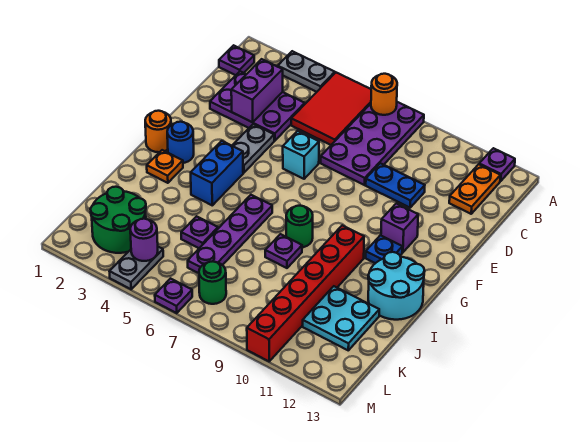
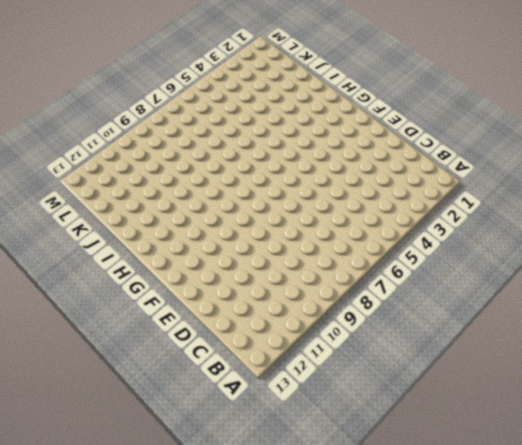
none -> grey plate A3:A4 level 1
none -> red tile A5:C6 level 1
none -> purple plate A7:D8 level 1
none -> purple plate A12 level 1

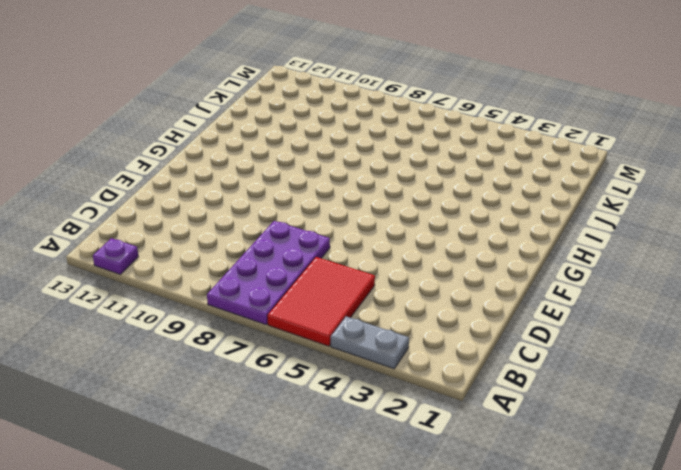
none -> purple plate B1 level 1
none -> orange plate B12:C12 level 1
none -> purple plate C2:D4 level 1
none -> blue plate D9:D10 level 1

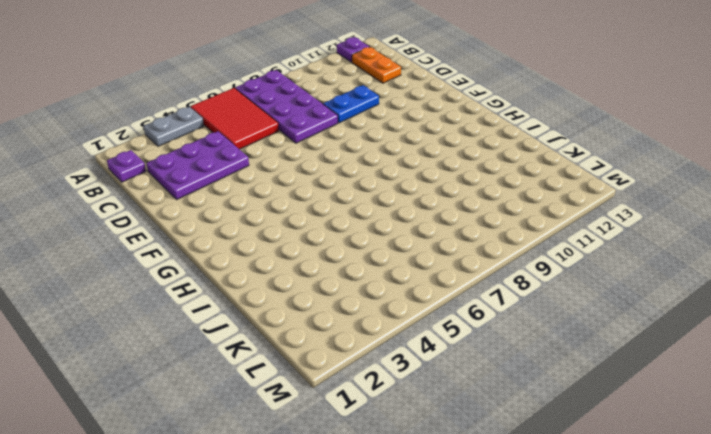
none -> grey plate E4:F4 level 1
none -> cyan brick E6 level 1
none -> purple brick F11 level 1
none -> orange round brick G1 level 1

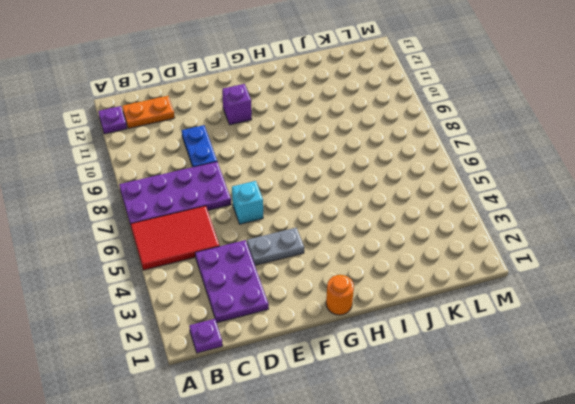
none -> grey plate A3:A4 level 1
none -> blue round brick G2 level 1
none -> blue brick G4:H4 level 1
none -> blue plate G11 level 1

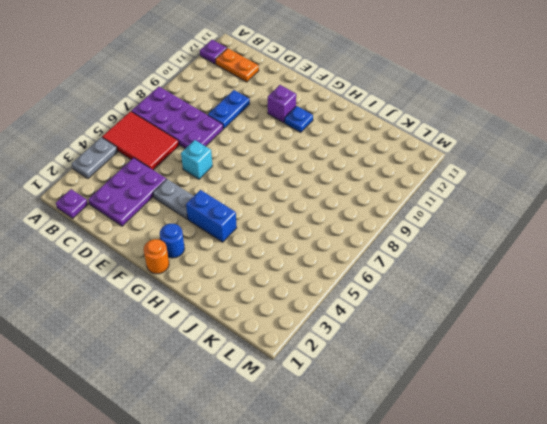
none -> orange plate H2 level 1
none -> purple plate H6:K6 level 1
none -> green round brick H8 level 1
none -> red brick H10:M10 level 1

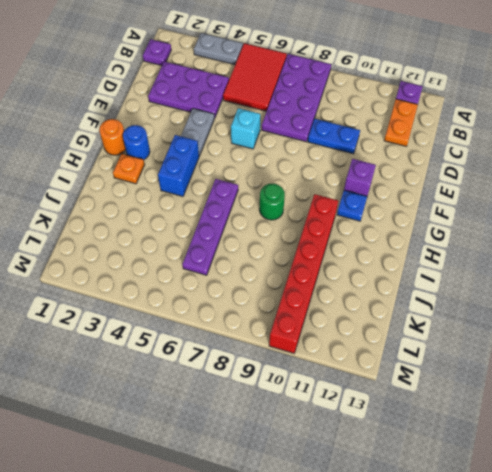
none -> cyan round brick H12:I13 level 1
none -> purple plate I8 level 1
none -> purple plate J5 level 1
none -> cyan plate J11:K12 level 1

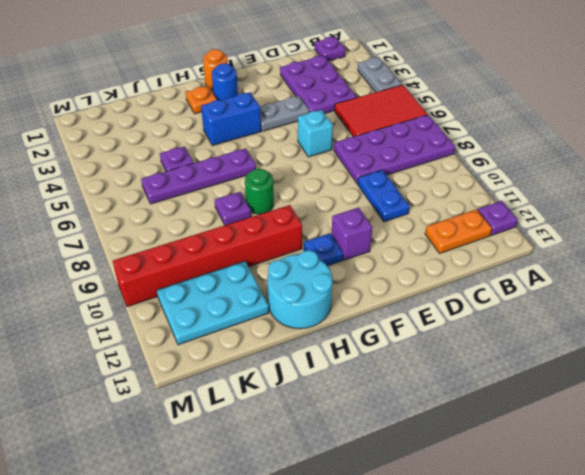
cyan plate J11:L12 level 1 -> cyan plate J11:K12 level 1
none -> green round brick K2:L3 level 1
none -> grey plate L4:M4 level 1
none -> green round brick L7 level 1
none -> purple plate M6 level 1

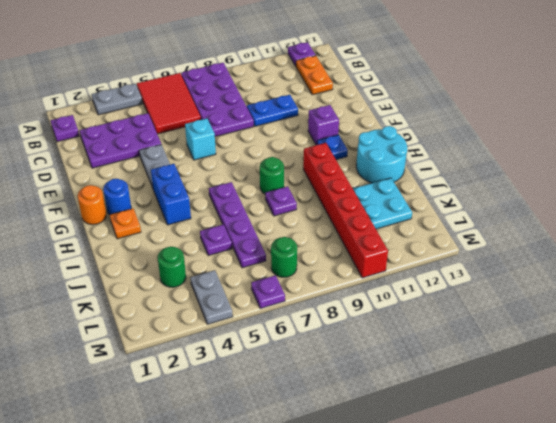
green round brick K3 level 1 -> green round brick K2:L3 level 1
none -> orange round brick A7 level 2
none -> purple brick C3:D3 level 2
none -> purple round brick L4 level 2

